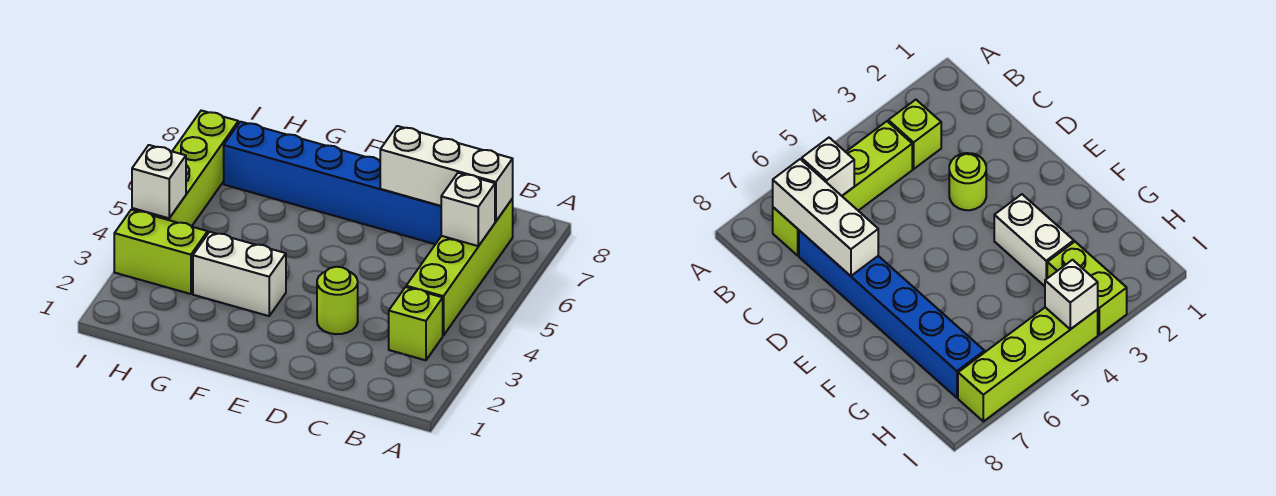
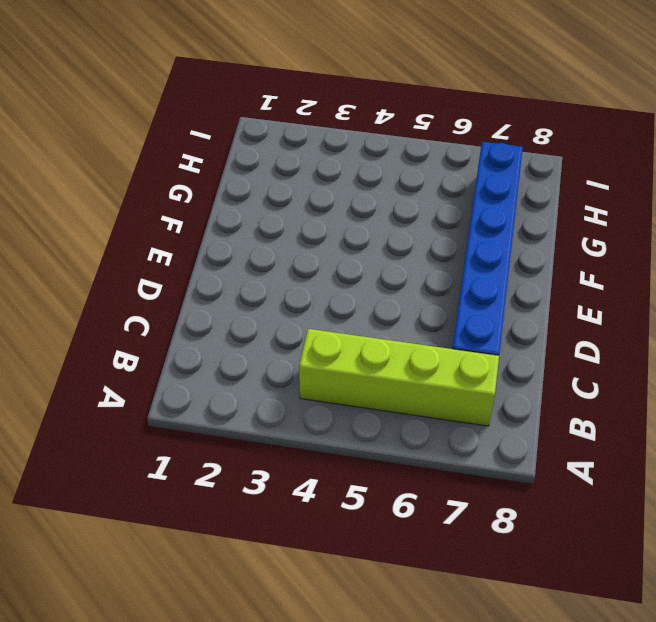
none -> lime brick B3 level 1
none -> lime round brick D3 level 1

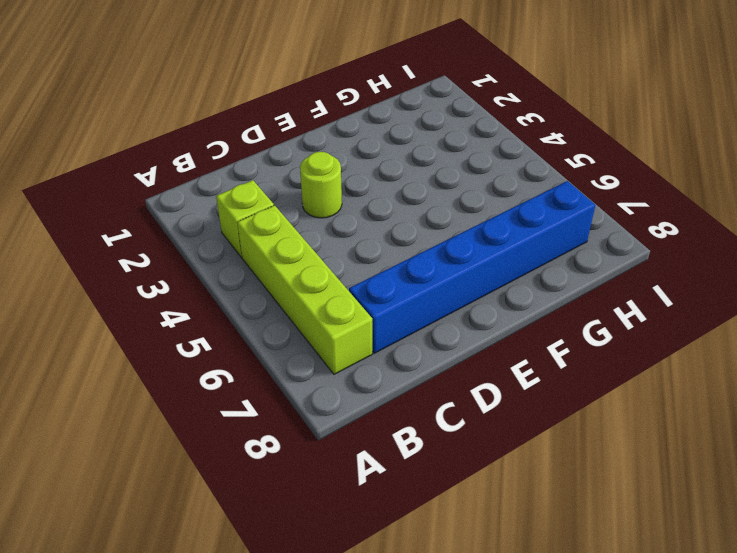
none -> white brick F3:G3 level 1
none -> lime brick H3:I3 level 1

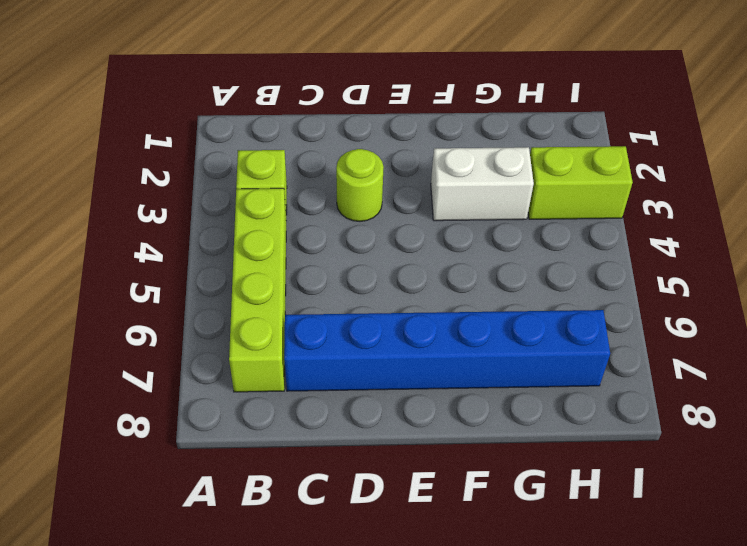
none -> lime brick I4:I7 level 1
none -> white brick B6 level 2

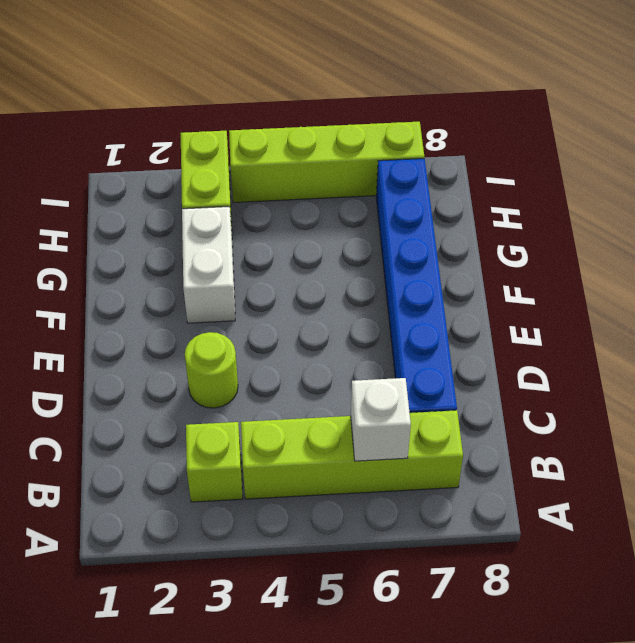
none -> white brick B7:D7 level 2
none -> white brick I4 level 2

